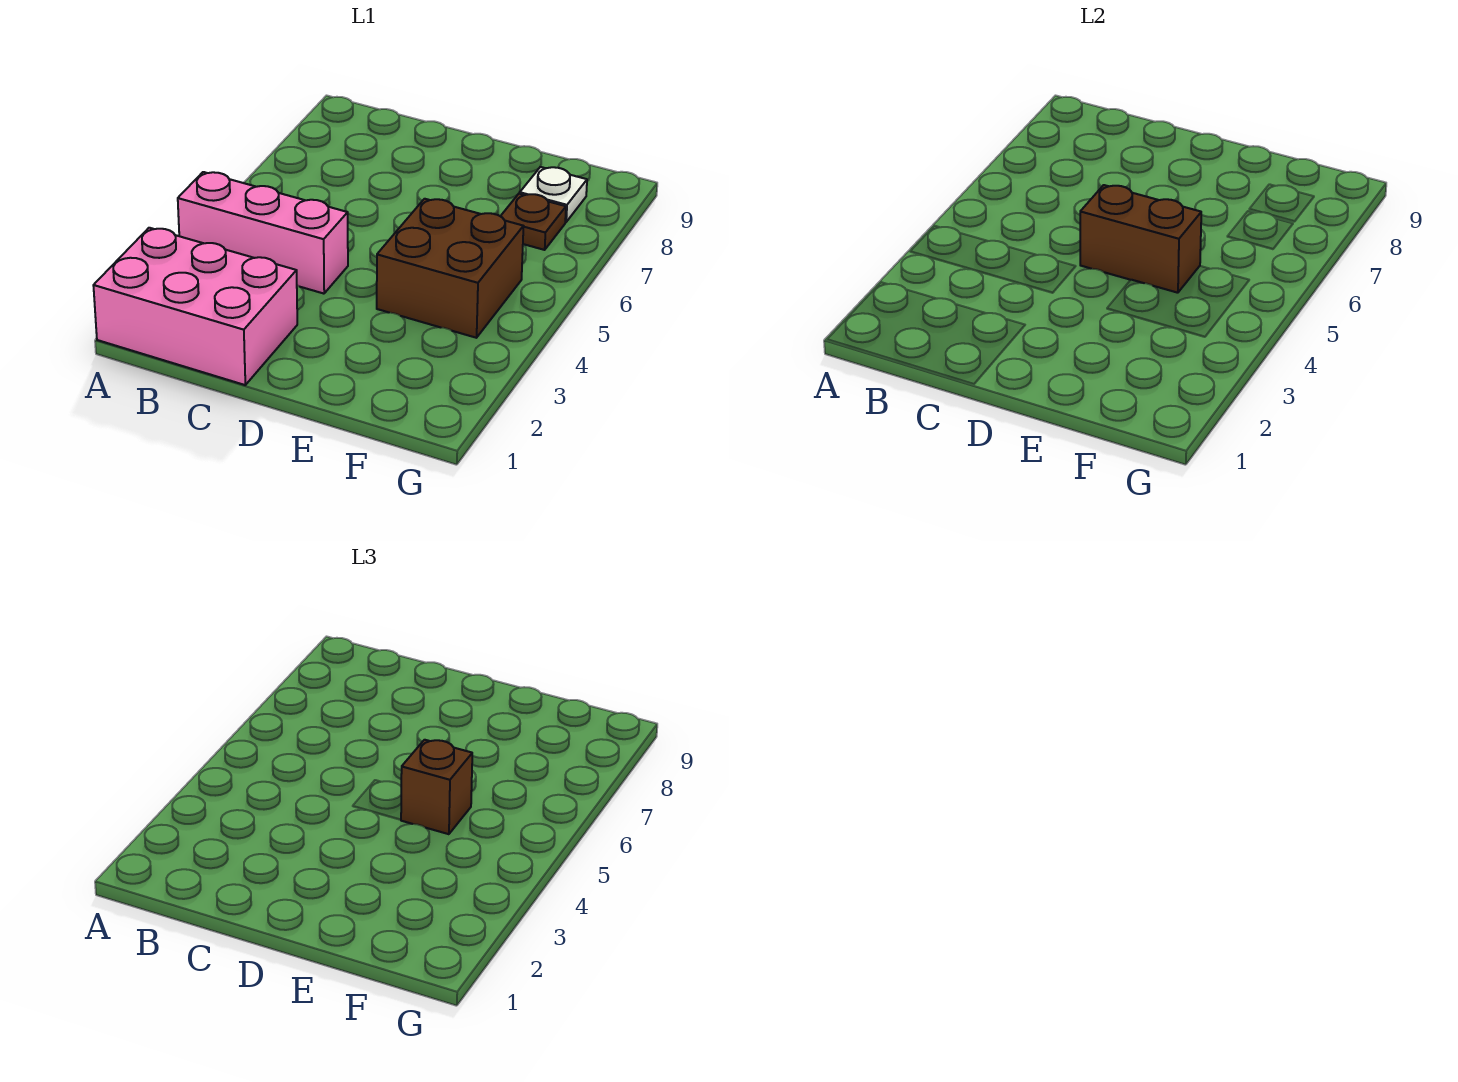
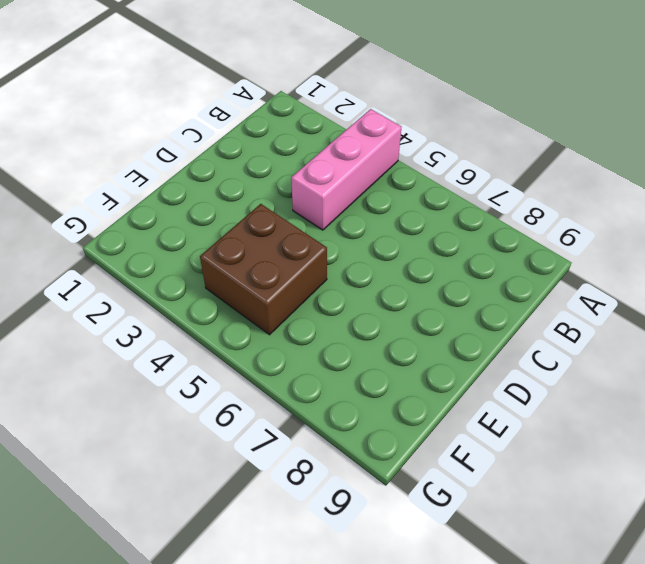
none -> pink brick A1:C2 level 1
none -> brown plate F7 level 1

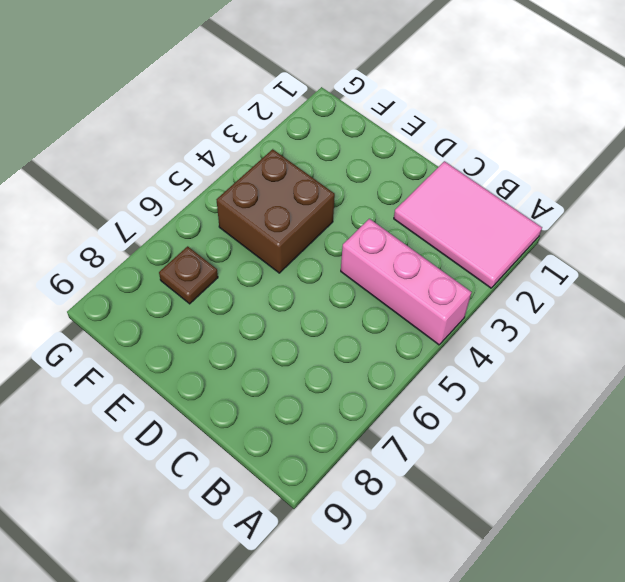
pink tile A1:C2 level 1 -> pink brick A1:C2 level 1
none -> white plate F8 level 1
none -> brown brick D5:E5 level 2

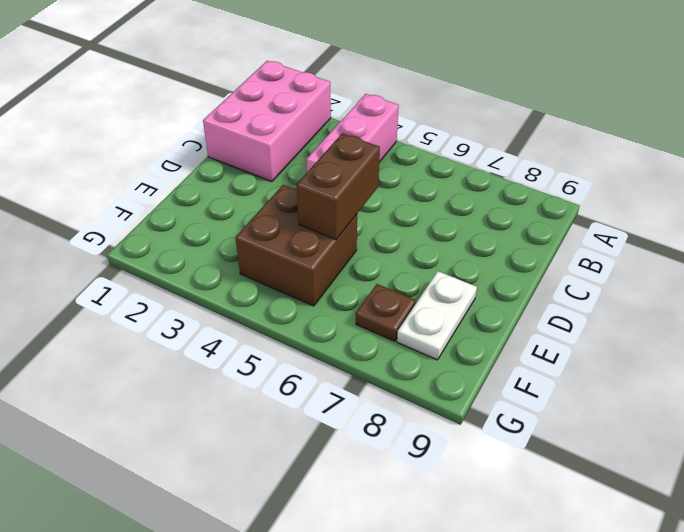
white plate E8:F8 level 1 -> white plate F8 level 1
none -> brown brick E5 level 3

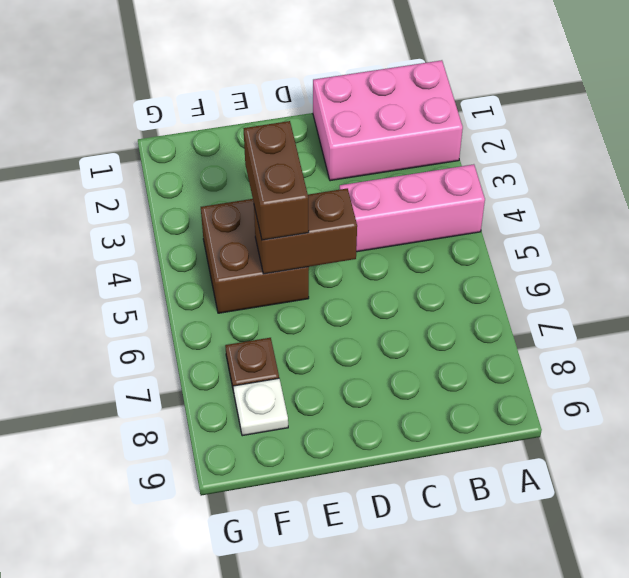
brown brick E4:E5 level 3 -> brown brick E5 level 3

